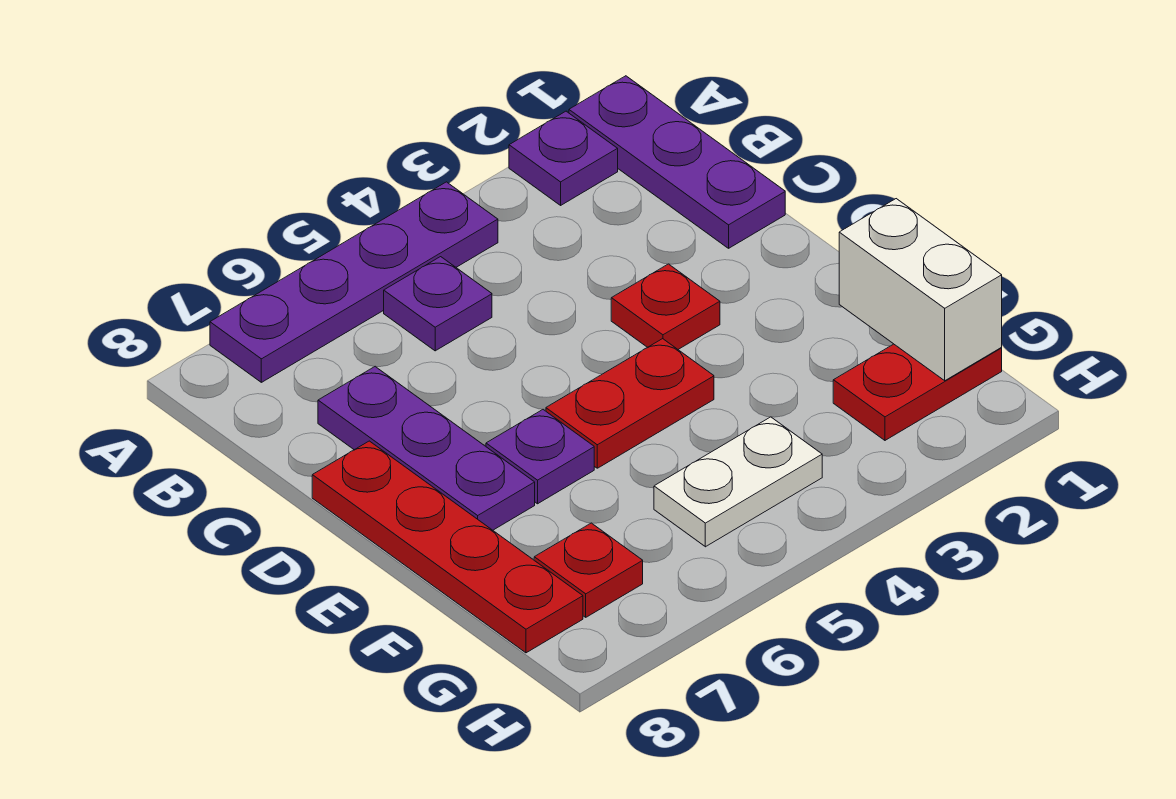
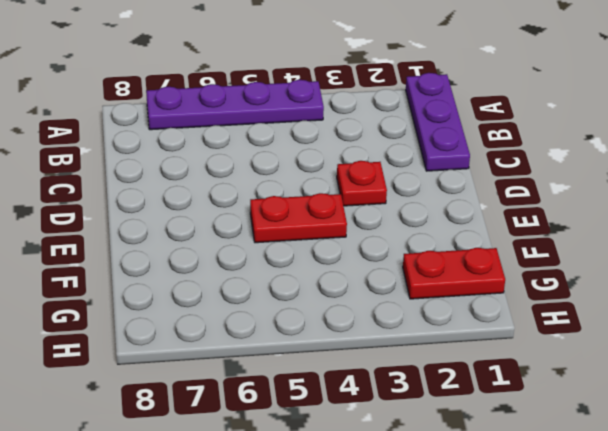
none -> purple plate A2 level 1
none -> purple plate B5 level 1
none -> purple plate C7:E7 level 1

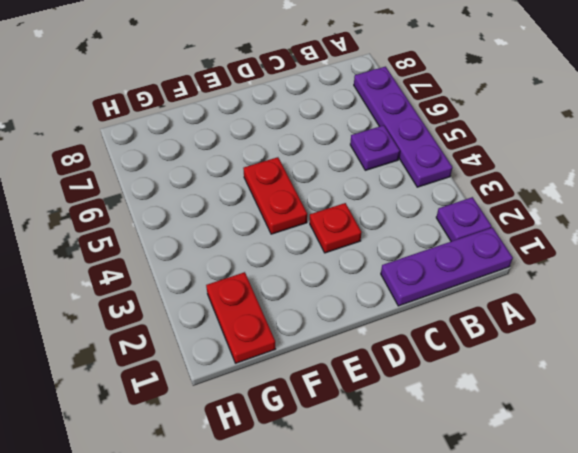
none -> purple plate C7:E7 level 1
none -> red plate D8:G8 level 1
none -> purple plate E6 level 1

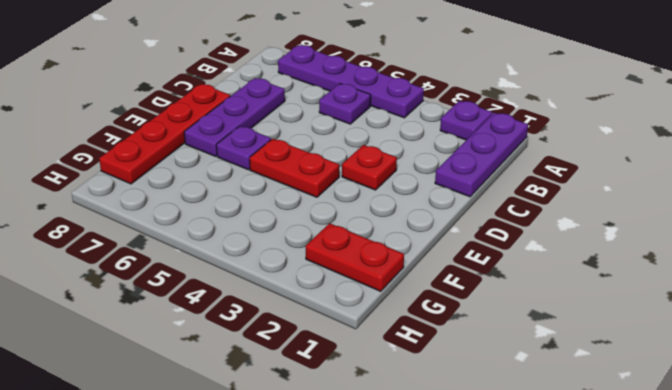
none -> white plate G4:G5 level 1
none -> red plate G7 level 1
none -> white brick F1:G1 level 2

